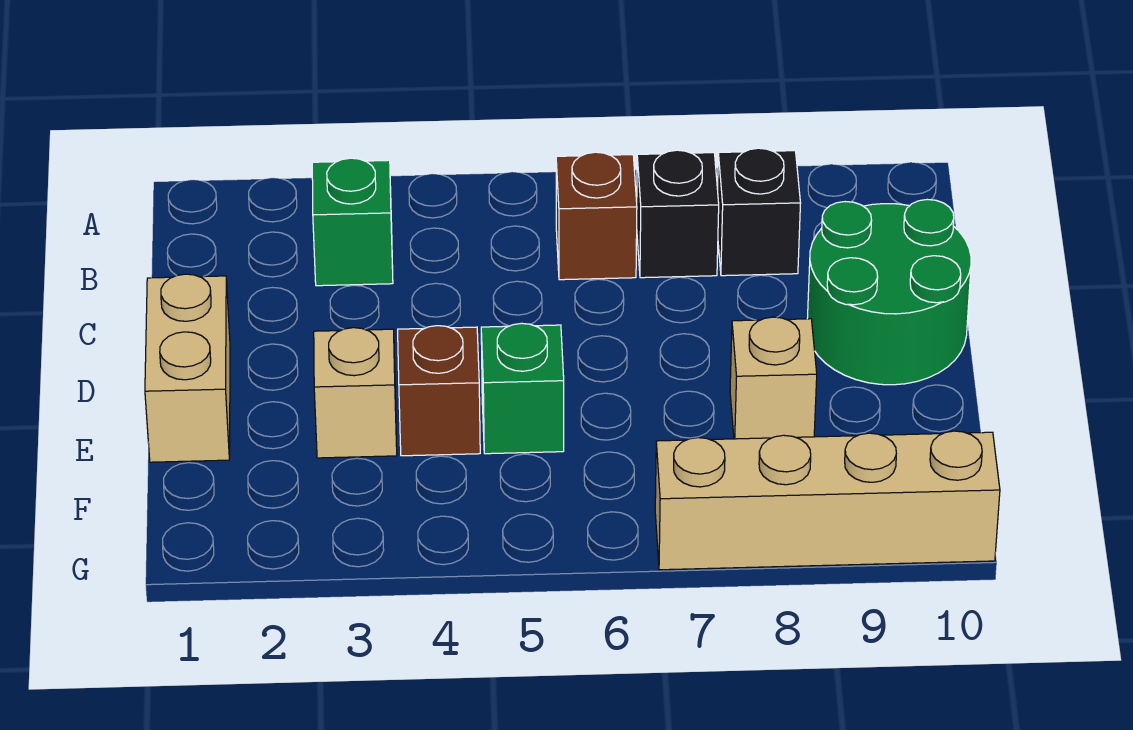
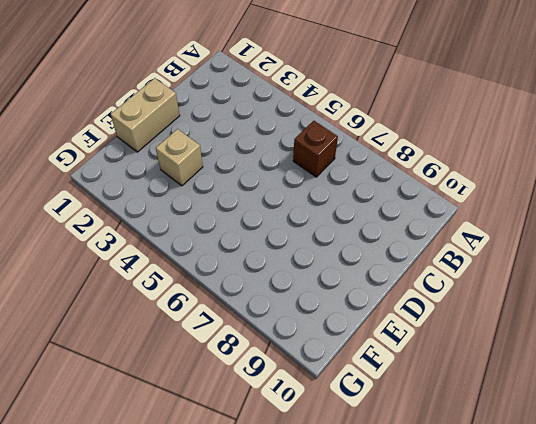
none -> green brick B3 level 1
none -> black brick B7 level 1

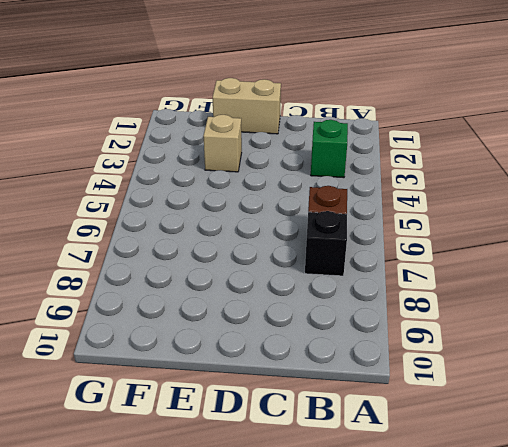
none -> black brick B8 level 1
none -> green round brick C9:D10 level 1

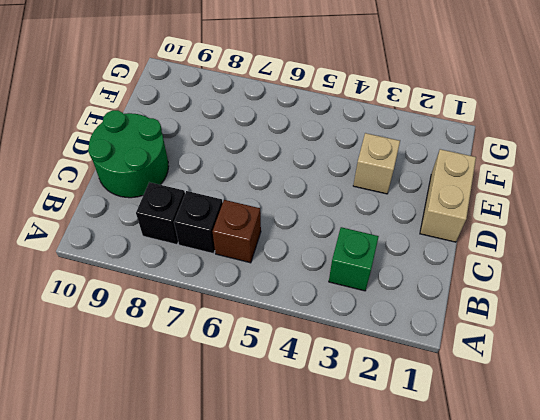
none -> brown brick E4 level 1
none -> green brick E5 level 1

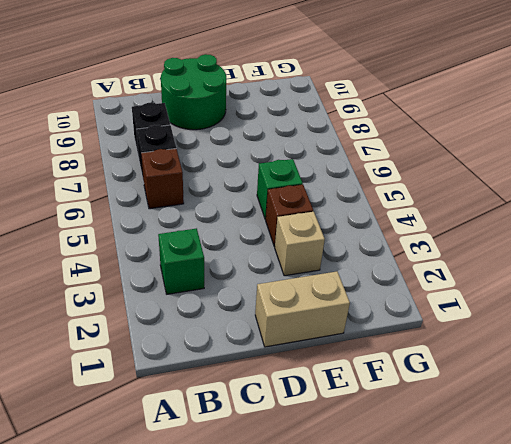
none -> tan brick E8 level 1
none -> tan brick G7:G10 level 1

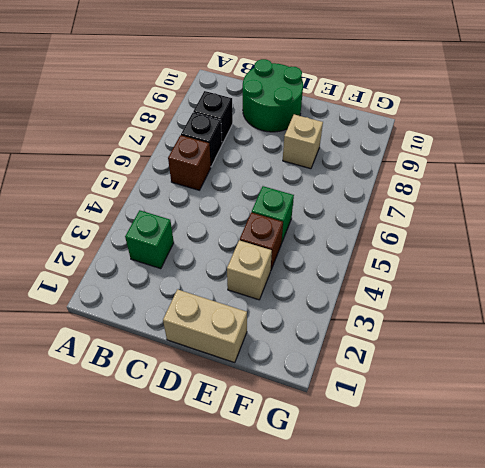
none -> tan brick G7:G10 level 1

